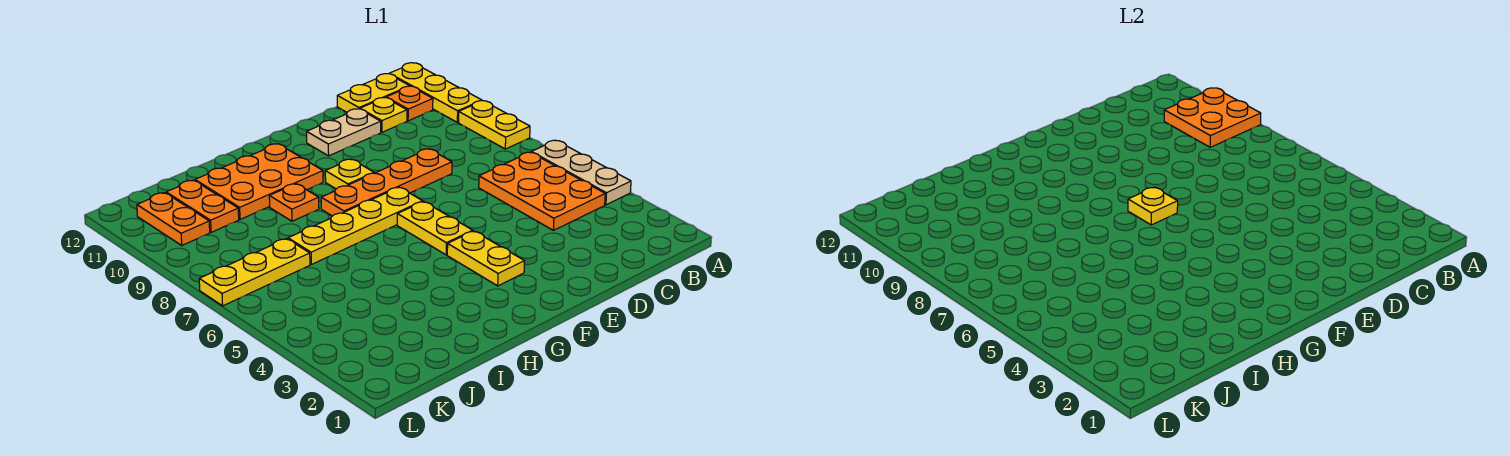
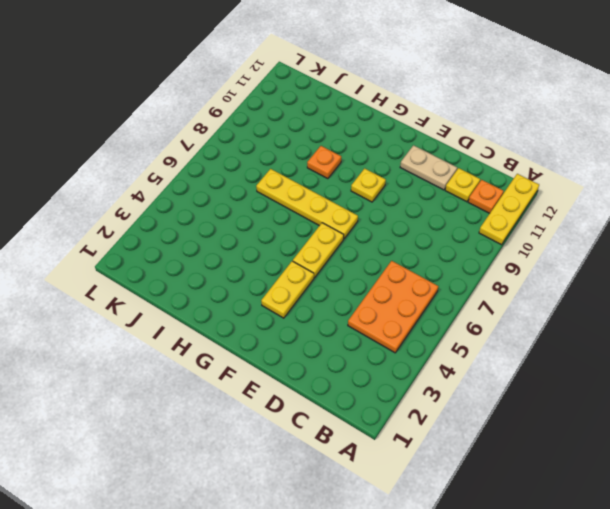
none -> tan plate A4:A6 level 1
none -> yellow plate A8:A9 level 1
none -> yellow plate B12:C12 level 1

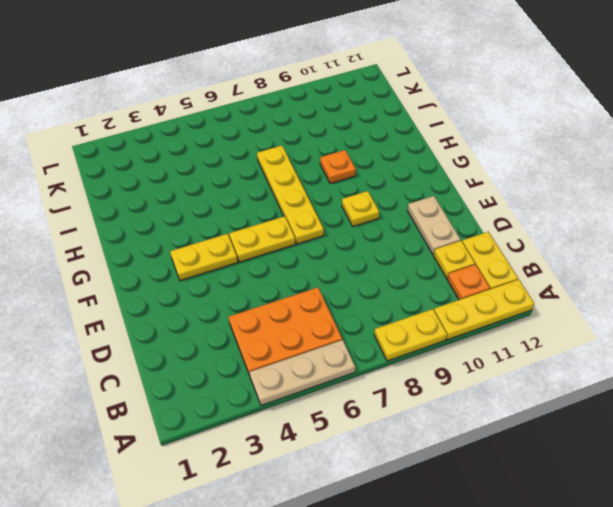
none -> orange plate D8:G8 level 1
none -> orange plate G10:I11 level 1
none -> yellow plate J7:L7 level 1

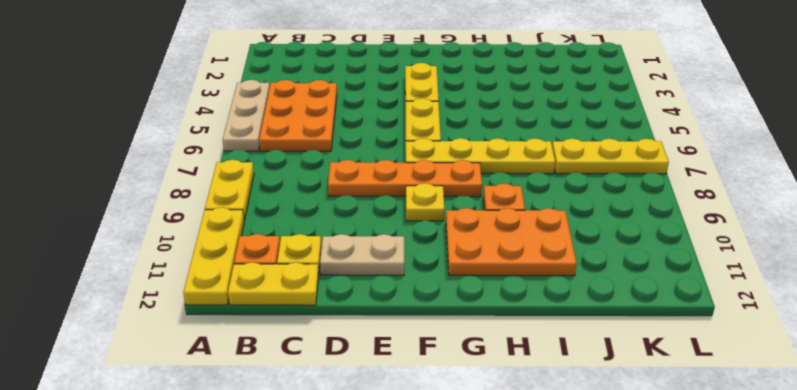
none -> orange plate J10:J11 level 1
none -> orange plate K10:K11 level 1
none -> orange plate A9:B10 level 2

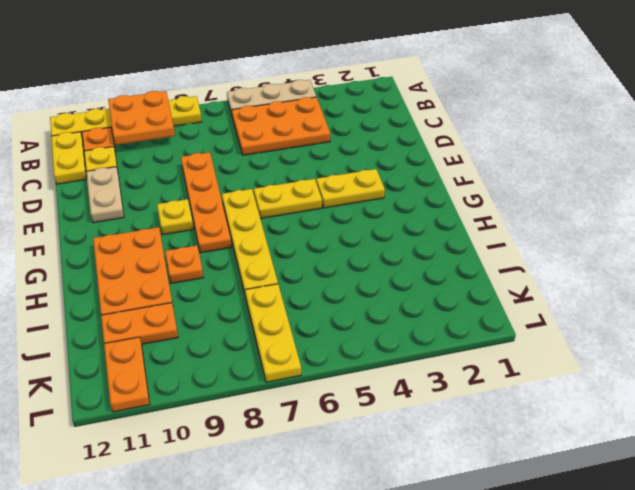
orange plate K11:L11 level 1 -> orange plate K10:K11 level 1
none -> yellow plate F7 level 2

